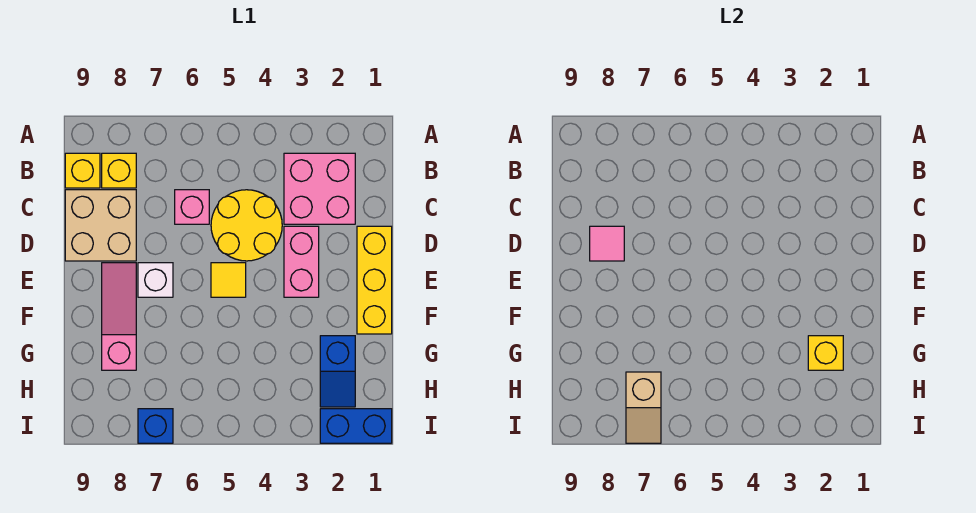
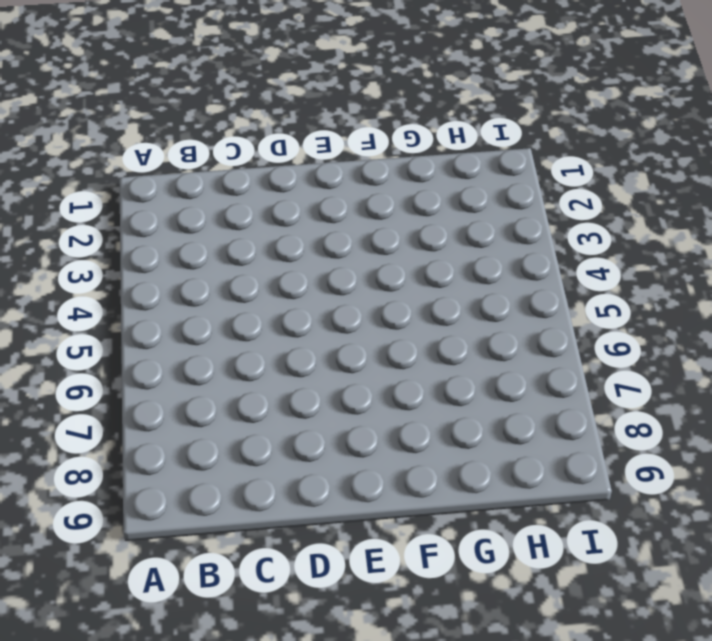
none -> pink brick B2:C3 level 1
none -> yellow brick B8 level 1
none -> yellow brick B9 level 1

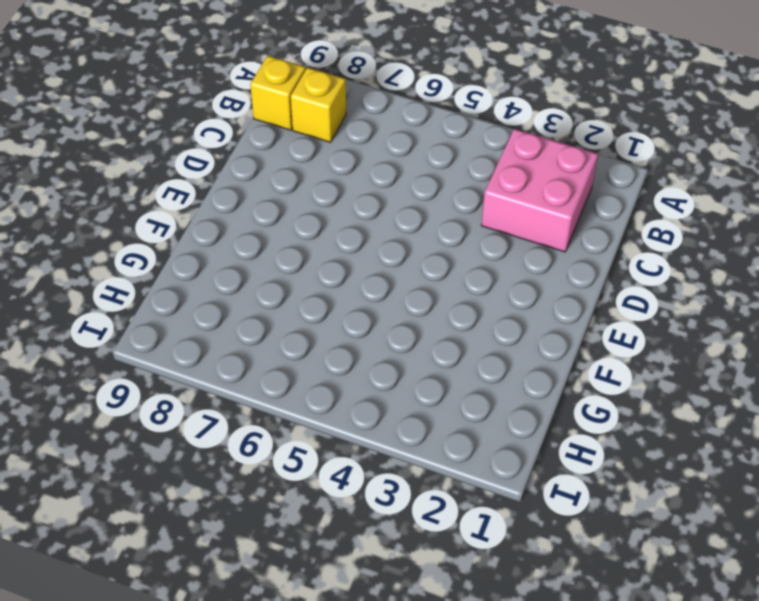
none -> yellow round brick C4:D5 level 1
none -> pink brick C6 level 1
none -> tan brick C8:D9 level 1

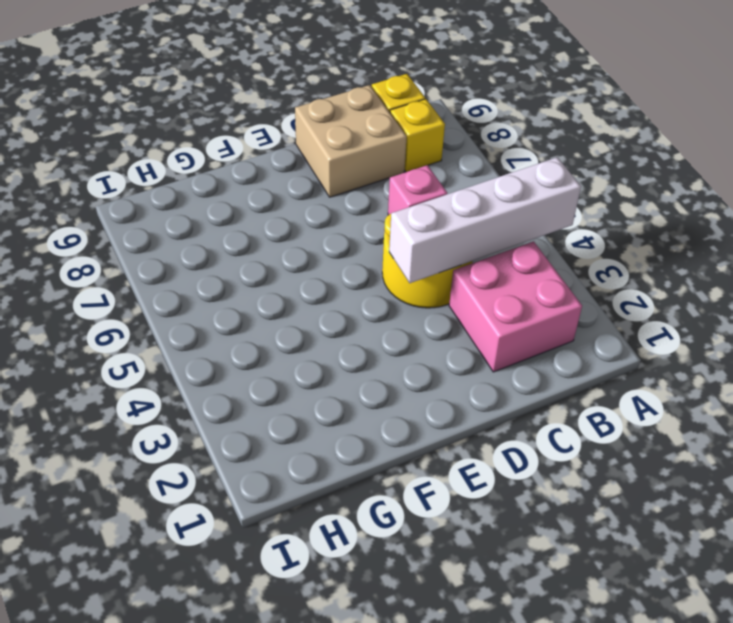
white brick A4:D4 level 2 -> none
none -> yellow brick D1:F1 level 1
none -> pink brick D3:E3 level 1
none -> yellow tile E5 level 1

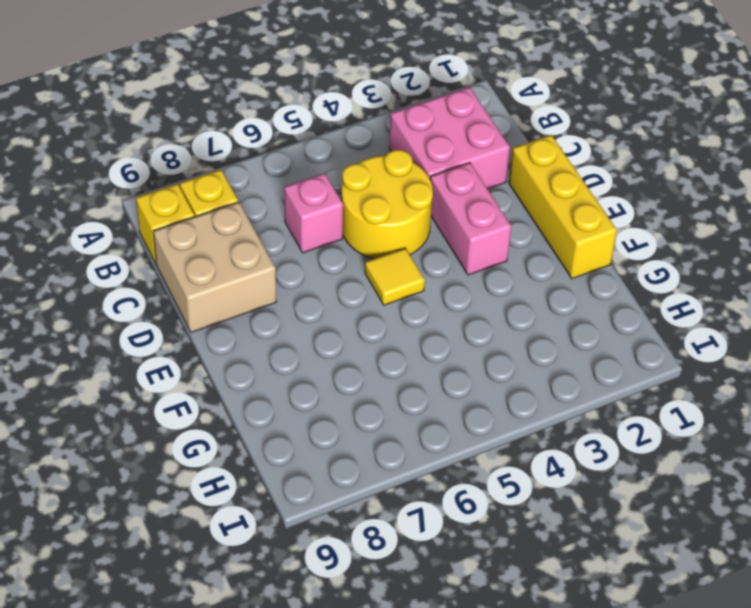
none -> white brick E7 level 1
none -> pink slope E8:G8 level 1 top G
none -> blue slope G2:H2 level 1 top G

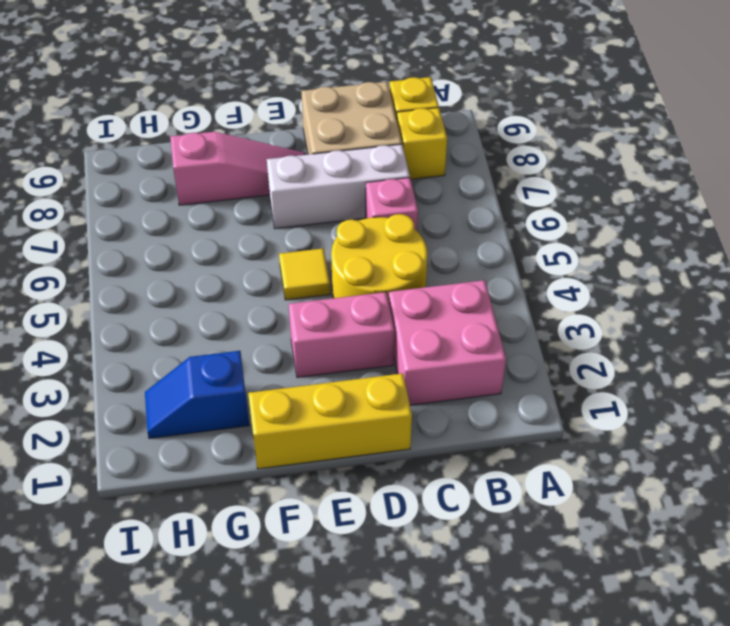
white brick C7:E7 level 1 -> white brick E7 level 1
none -> blue brick I1:I2 level 1
none -> blue brick I7 level 1
none -> pink tile D8 level 2

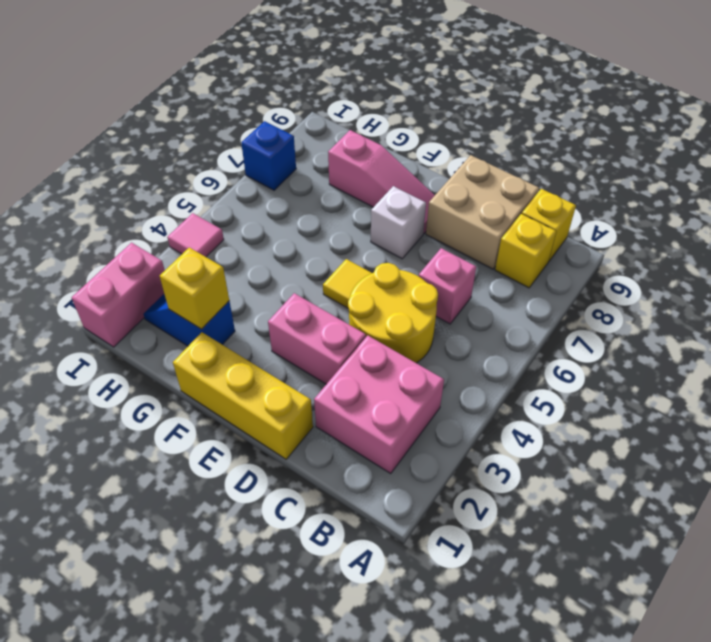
pink brick I1:I2 level 1 -> blue brick I1:I2 level 1
pink tile I4 level 1 -> pink tile D8 level 2
none -> tan slope H7:I7 level 2 top H

